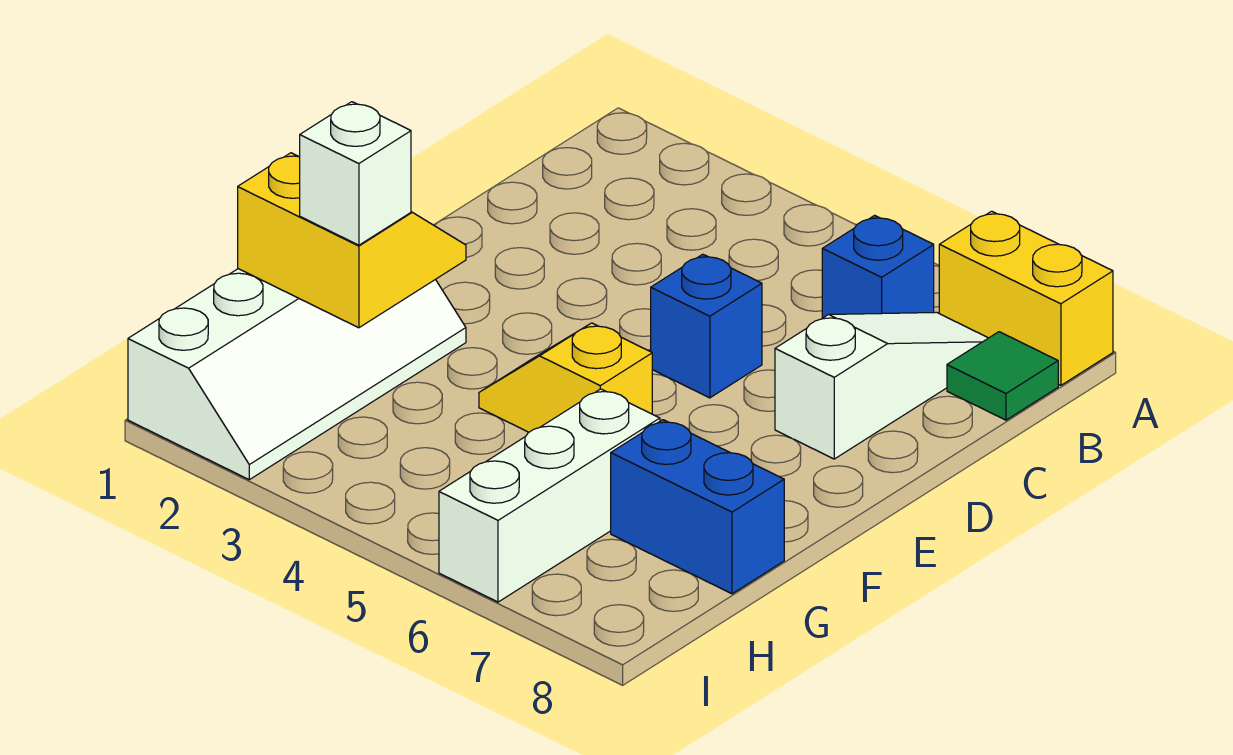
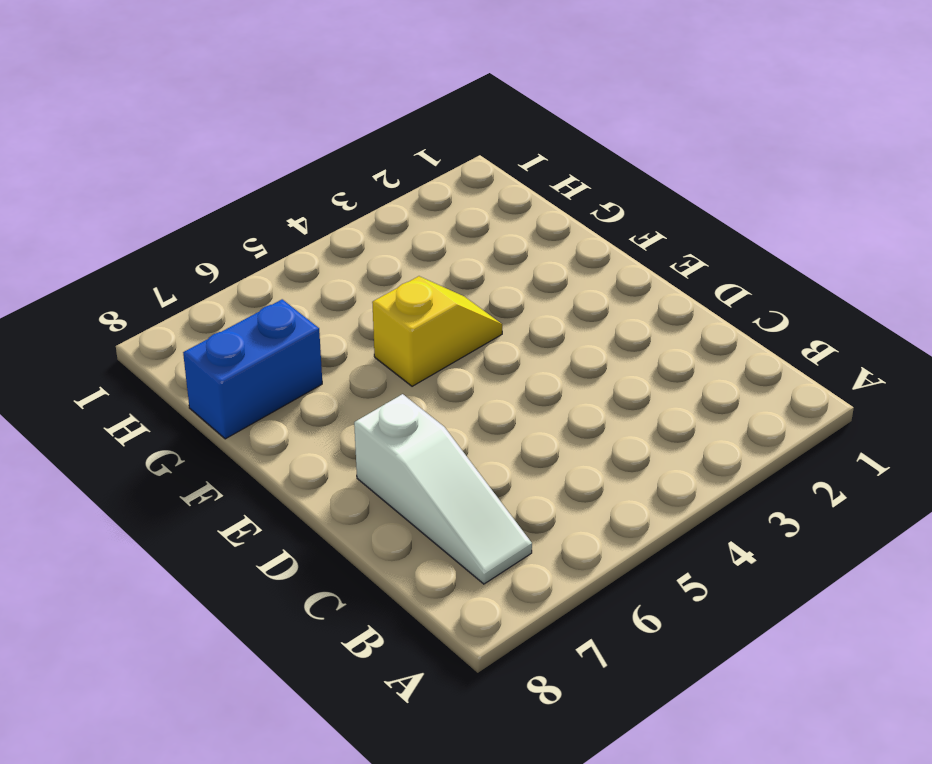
none -> yellow brick A7:A8 level 1
none -> blue brick B6 level 1

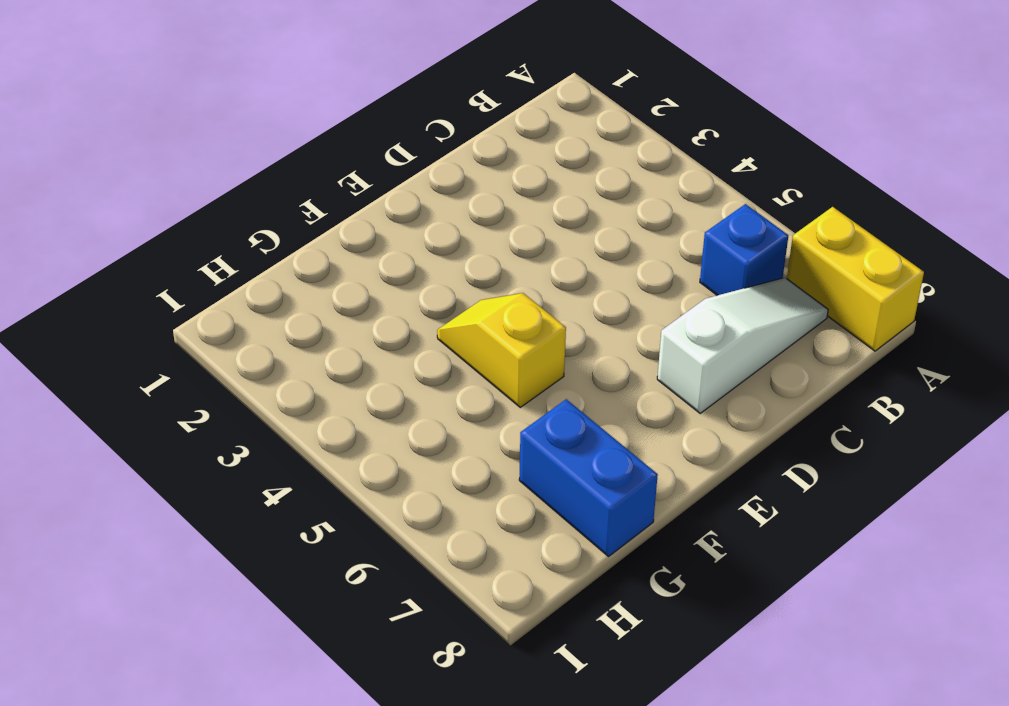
none -> green tile B8 level 1
none -> blue brick D5 level 1

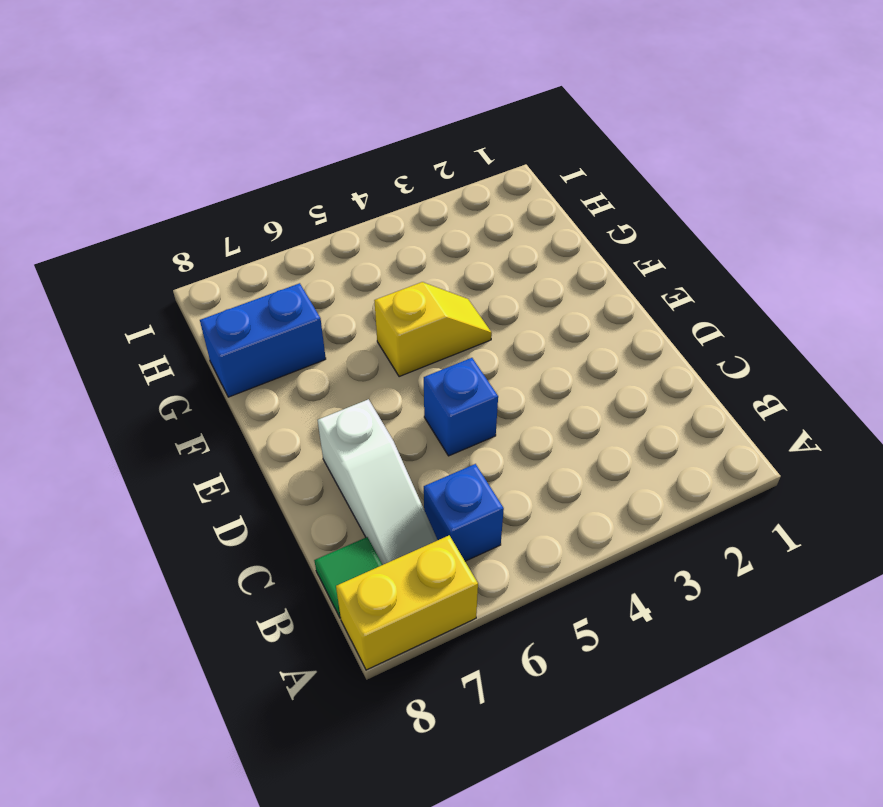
none -> white slope F1:I2 level 1 top 1
none -> white brick G6:I6 level 1

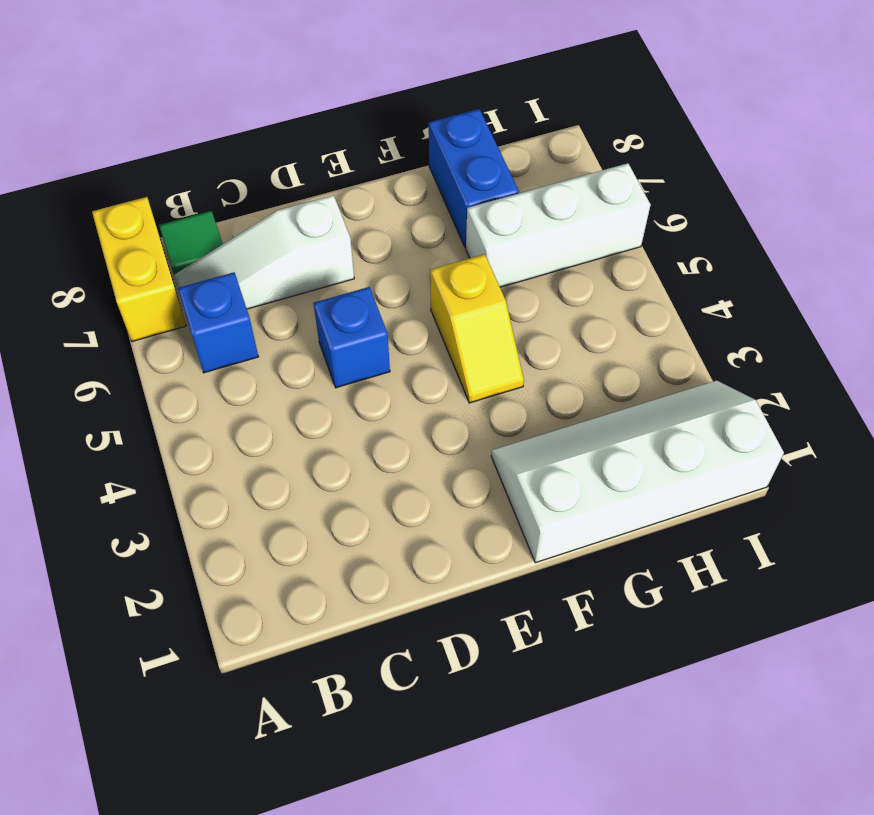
none -> yellow slope F1:G2 level 2 top G
none -> white brick G2 level 3

